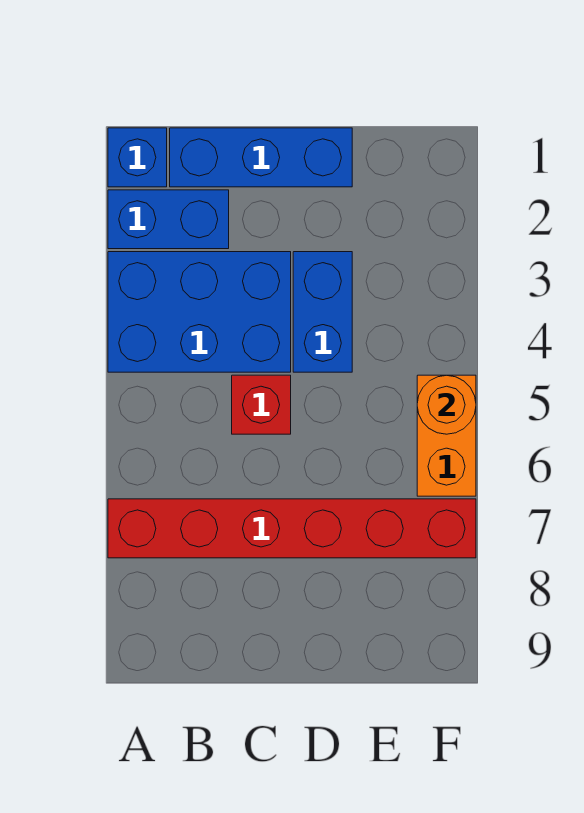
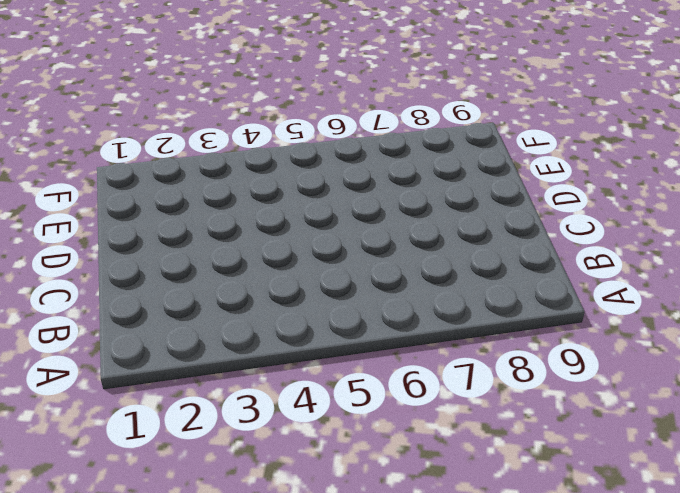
none -> blue brick A1 level 1
none -> blue brick A2:B2 level 1

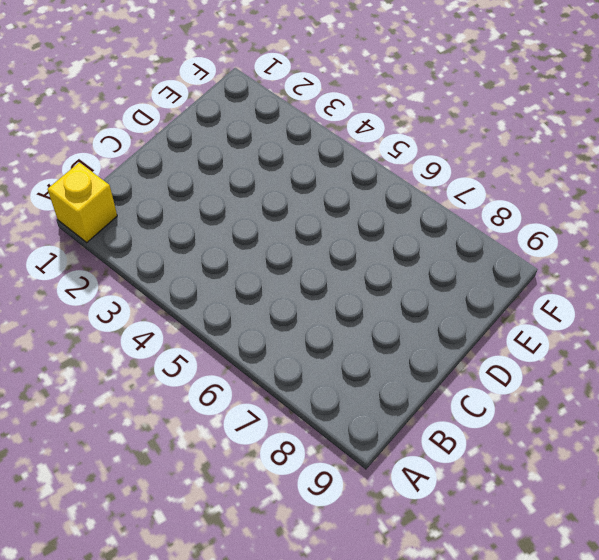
yellow brick A1 level 1 -> blue brick A1 level 1
none -> blue brick A2:B2 level 1
none -> blue brick A3:C4 level 1

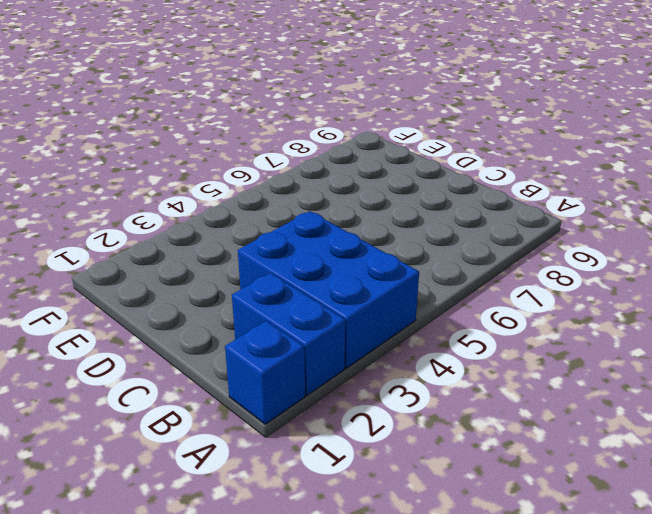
none -> red brick A7:F7 level 1
none -> blue brick B1:D1 level 1

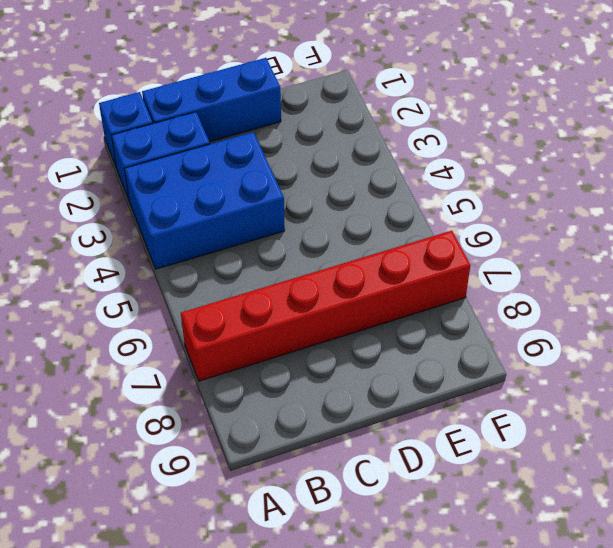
none -> red brick C5 level 1
none -> blue brick D3:D4 level 1

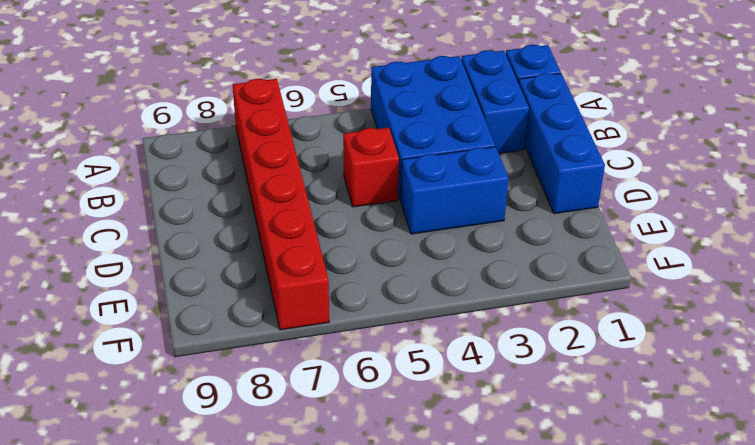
none -> orange brick F5:F6 level 1
none -> orange round brick F5 level 2

